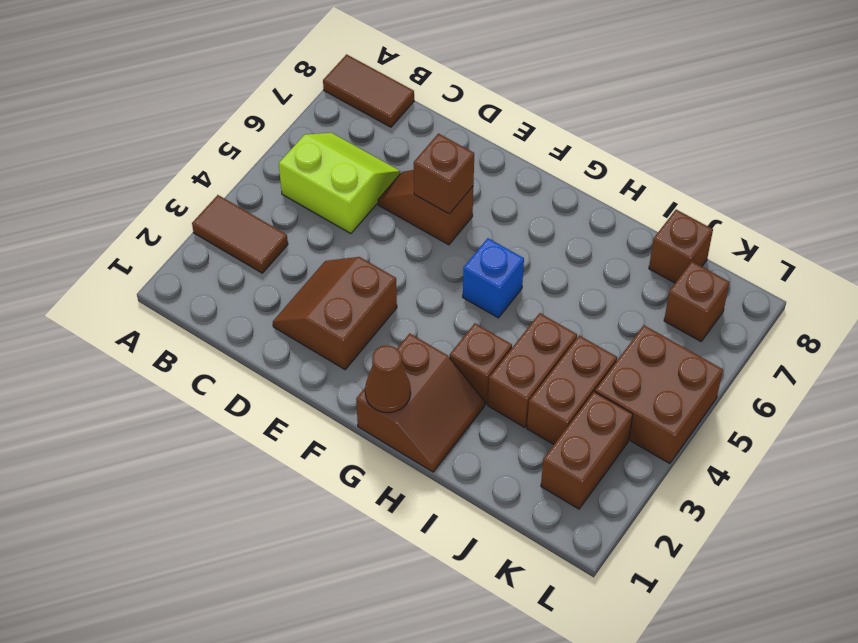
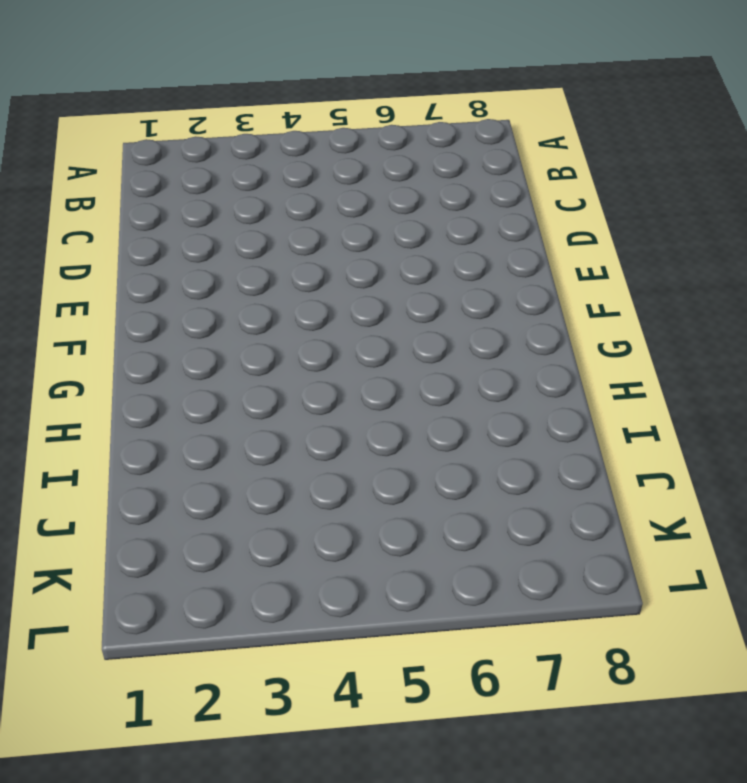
none -> brown tile A3:B3 level 1
none -> brown tile A8:B8 level 1
none -> lime slope B5:C6 level 1 top 5

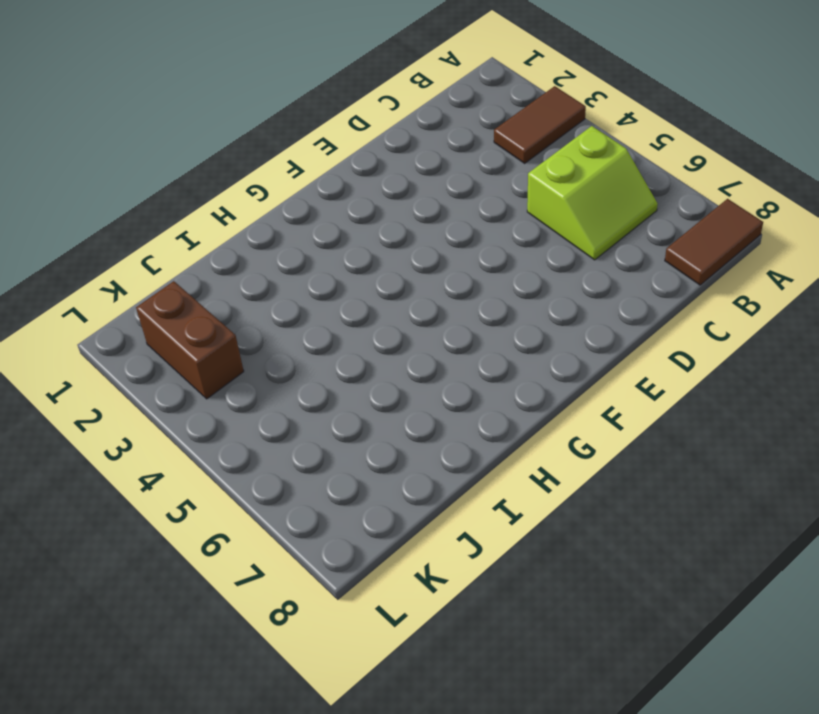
none -> brown slope D2:E3 level 1 top E
none -> brown slope D6:E6 level 1 top E
none -> brown slope G1:H2 level 1 top G

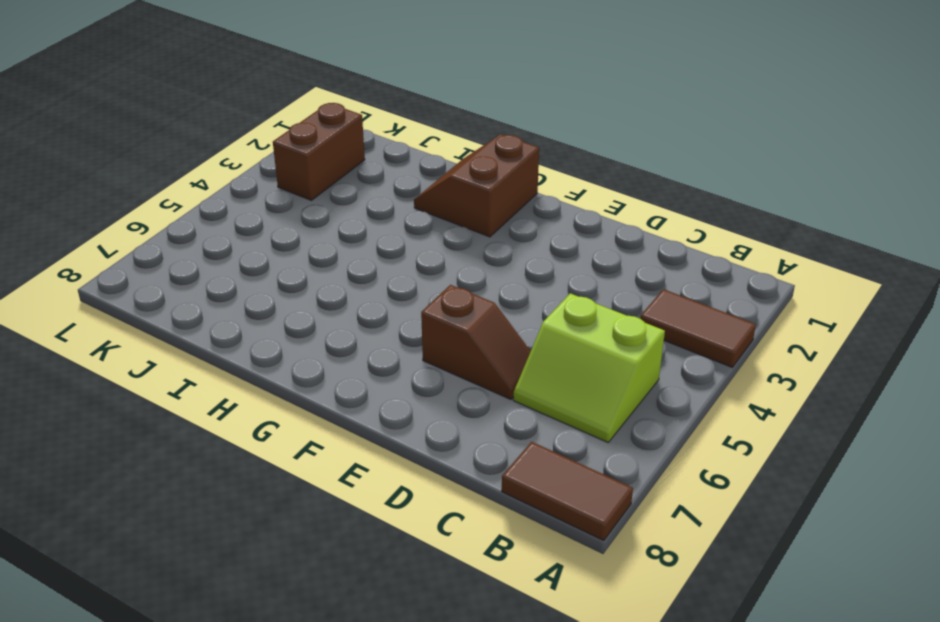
none -> brown slope D2:E3 level 1 top E
none -> blue brick G5 level 1
none -> brown brick H3 level 1

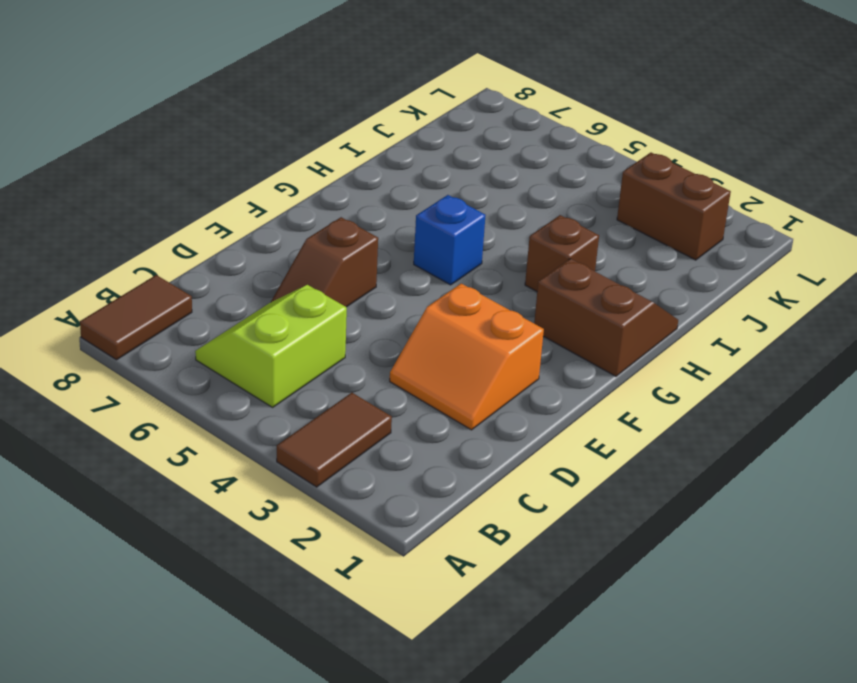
orange slope D2:E3 level 1 top E -> brown slope D2:E3 level 1 top E
none -> brown brick I3:I4 level 1
none -> brown brick J3:J4 level 1
none -> brown brick J8 level 1

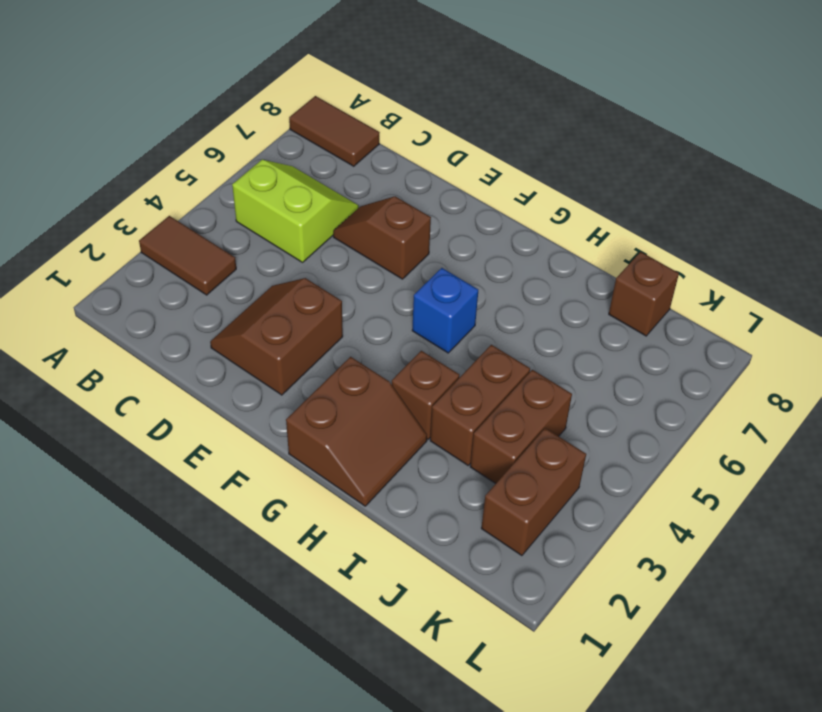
none -> brown brick K4:L5 level 1
none -> brown brick K7 level 1
none -> brown brick E6 level 2

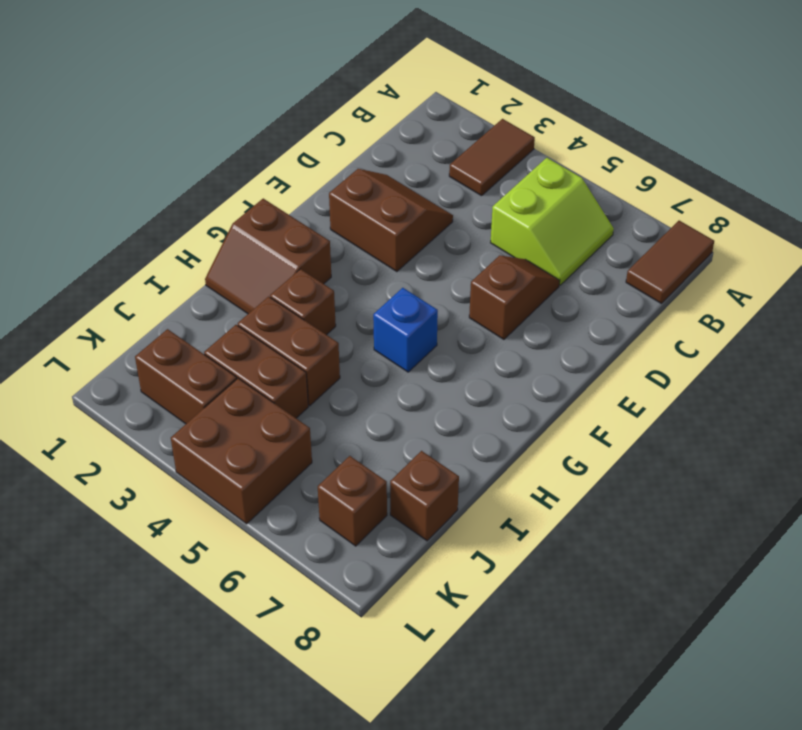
none -> brown brick E6 level 2
none -> brown cone G1 level 2

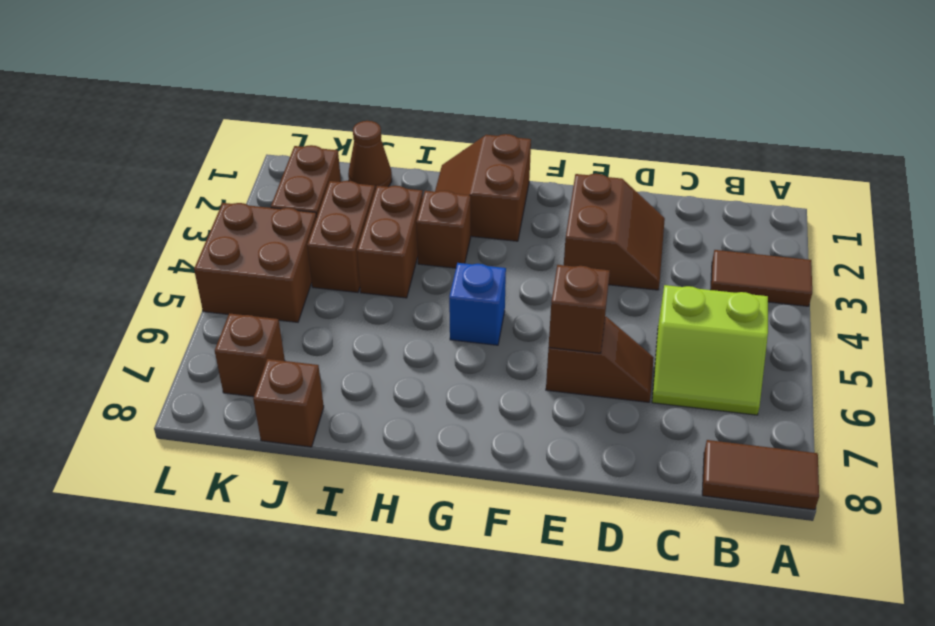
brown cone J1 level 1 -> brown cone G1 level 2

